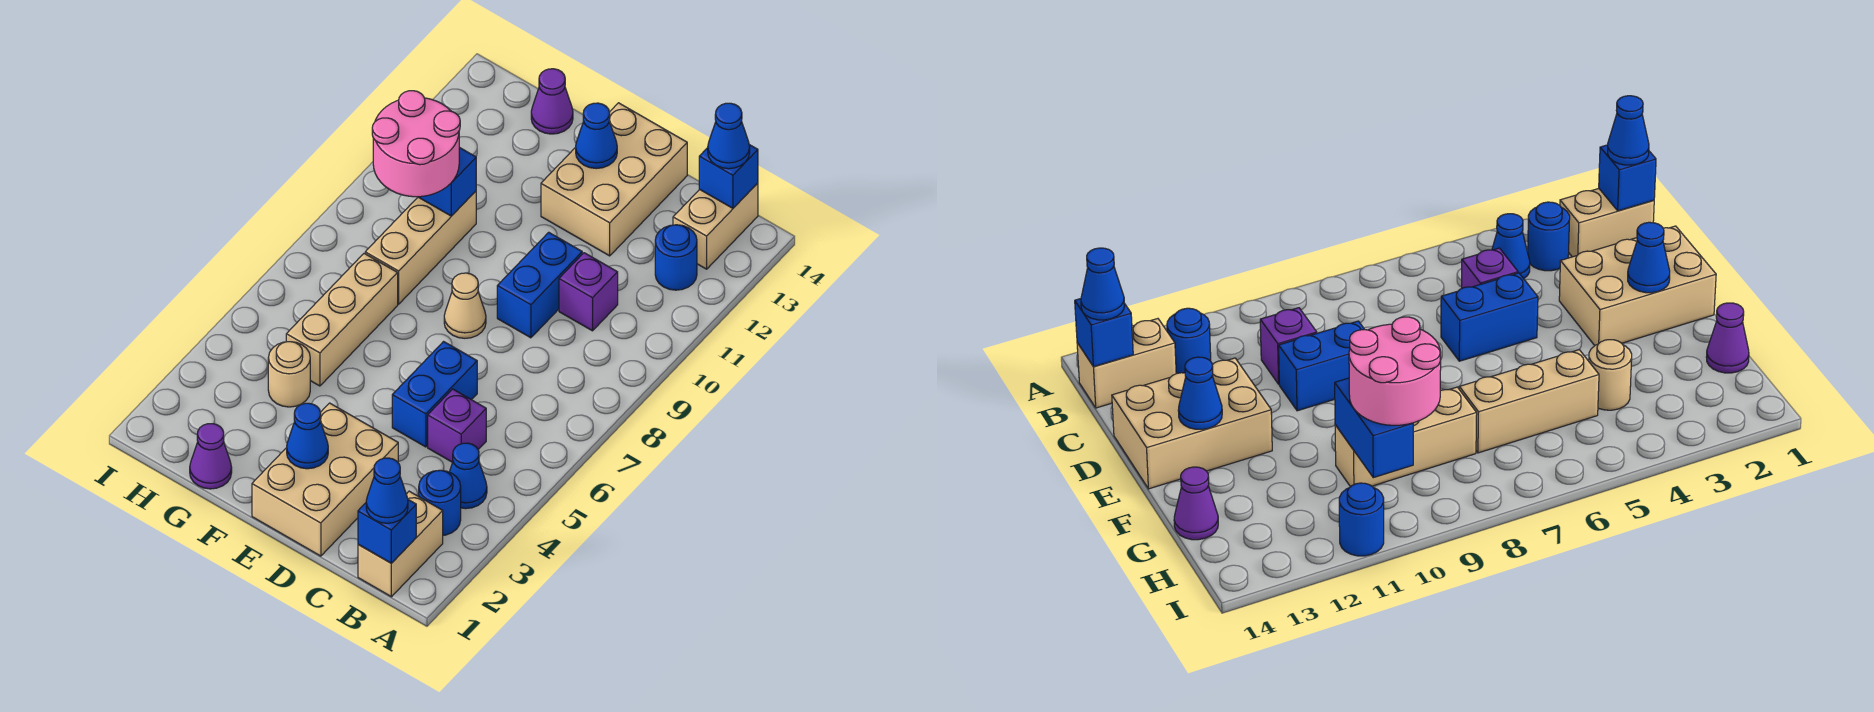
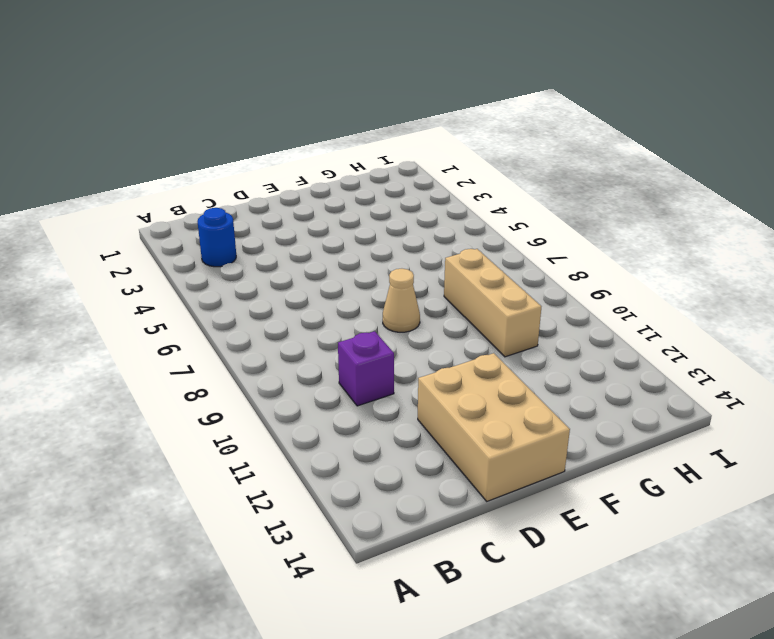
none -> tan brick B1:B2 level 1
none -> blue cone B4 level 1
none -> blue round brick B12 level 1

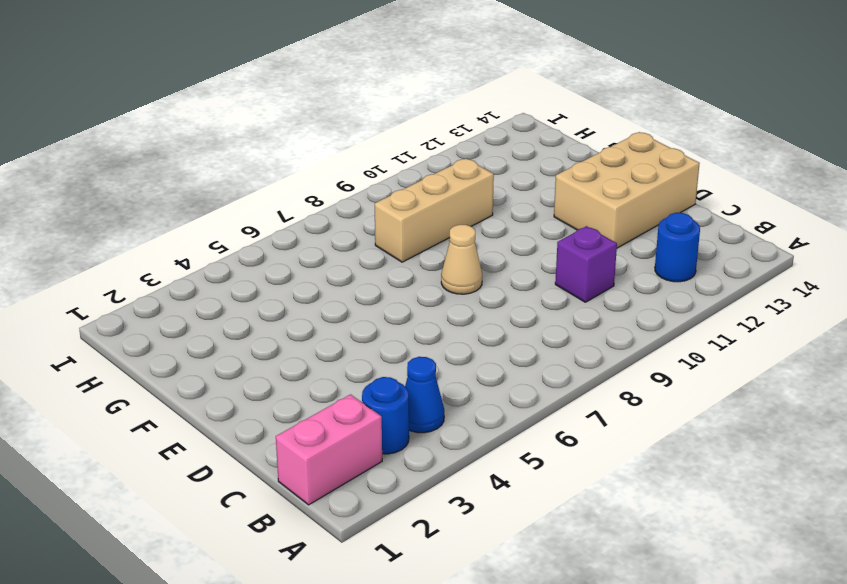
pink brick B1:B2 level 1 -> tan brick B1:B2 level 1
none -> tan brick B13:B14 level 1
none -> purple brick C5 level 1
none -> tan brick D1:E3 level 1

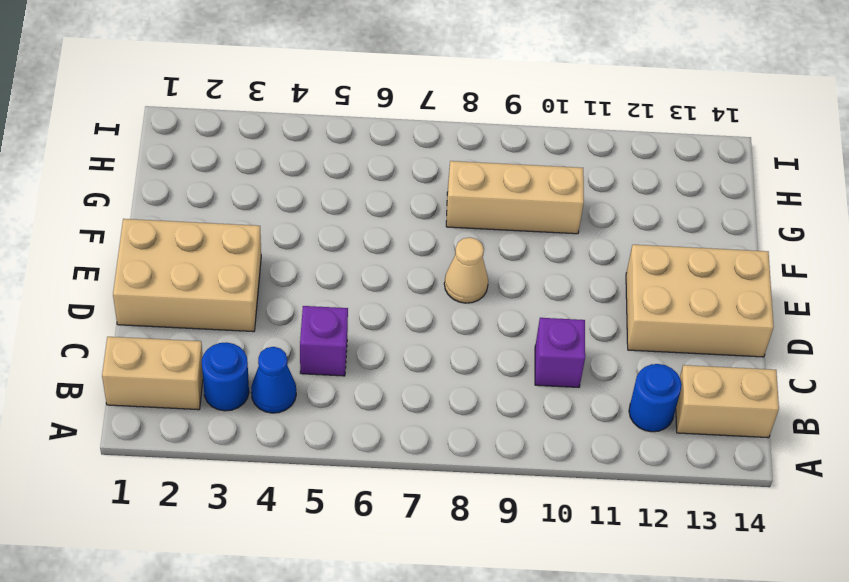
none -> blue brick D5:D6 level 1
none -> blue brick D9:D10 level 1
none -> purple cone G1 level 1

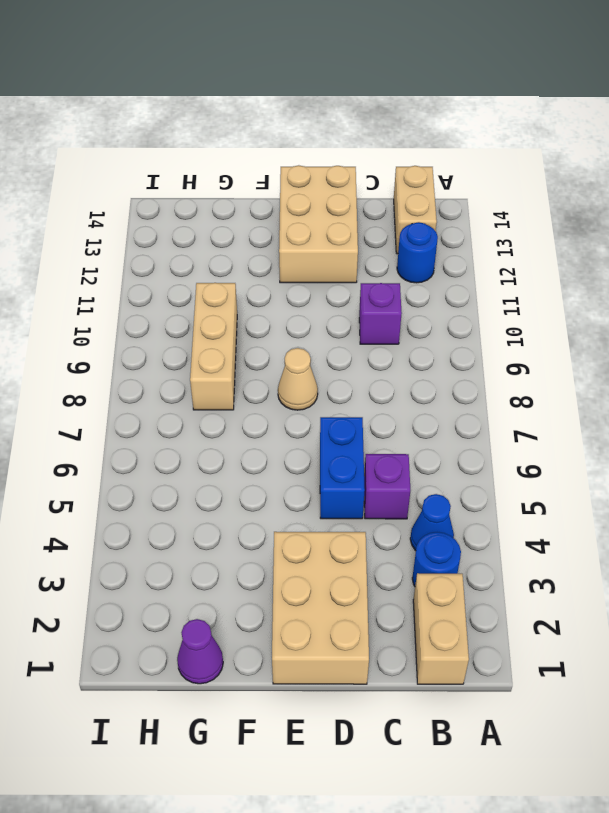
none -> blue brick D9:D10 level 1
none -> tan round brick G4 level 1
none -> tan brick G5:G7 level 1

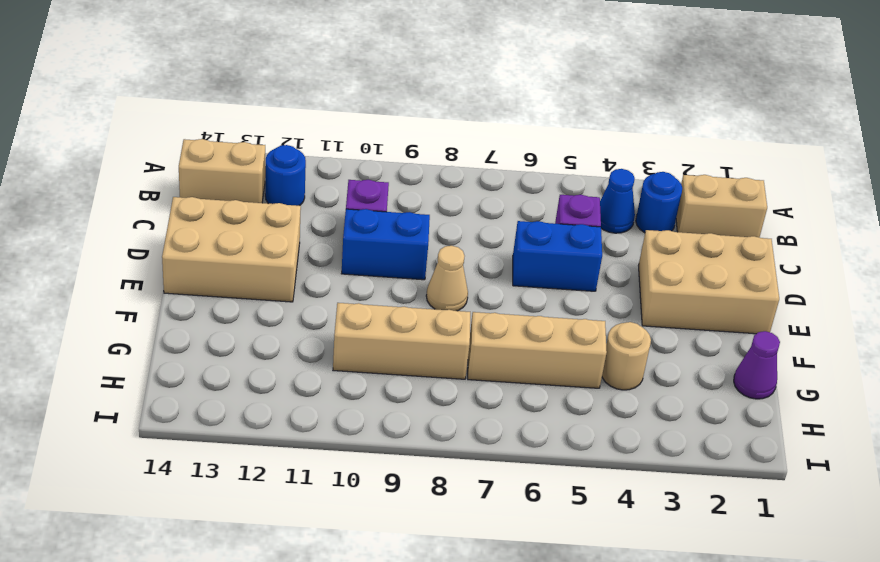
none -> purple cone G14 level 1
none -> blue round brick I11 level 1
none -> blue brick B1 level 2

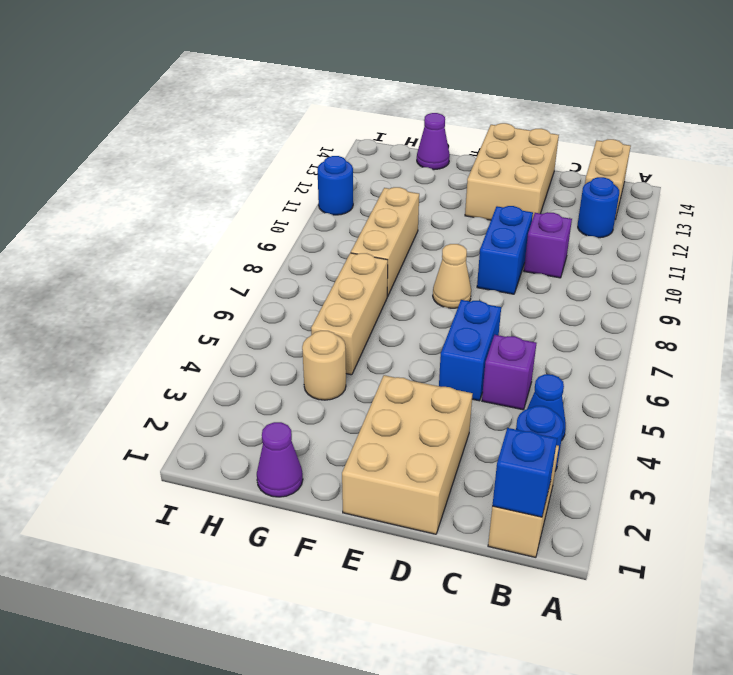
none -> blue brick B14 level 2
none -> blue cone E2 level 2
none -> blue cone E13 level 2

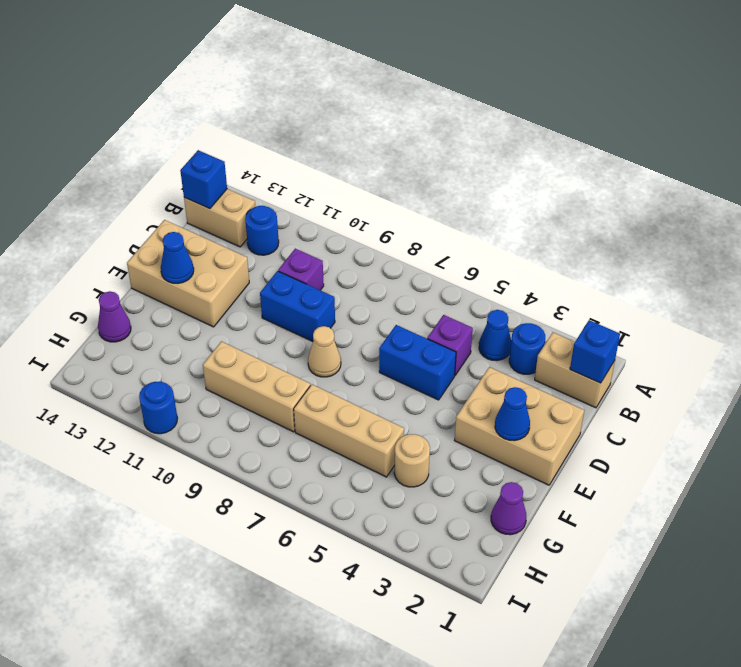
none -> blue brick G10:H10 level 2
none -> blue cone B1 level 3
none -> blue cone B14 level 3

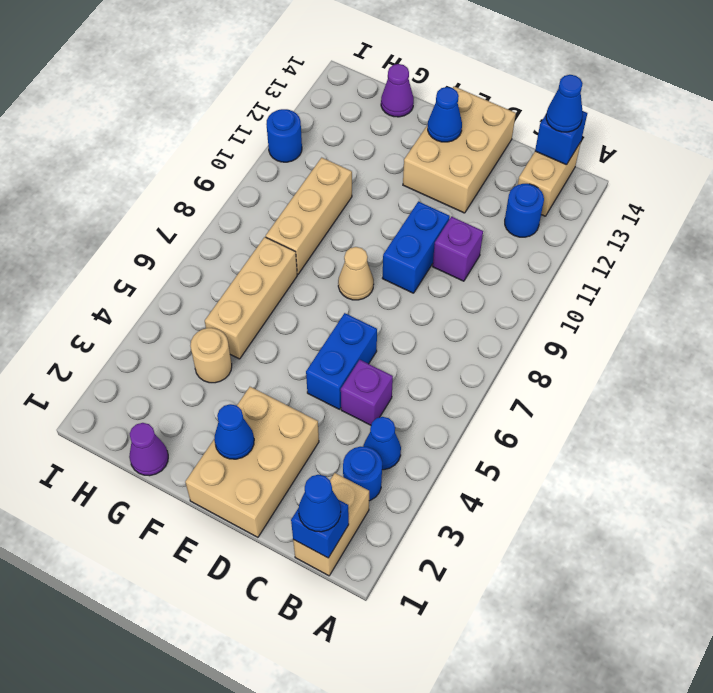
none -> blue brick G10:H10 level 2
none -> pink round brick G9:H10 level 3

